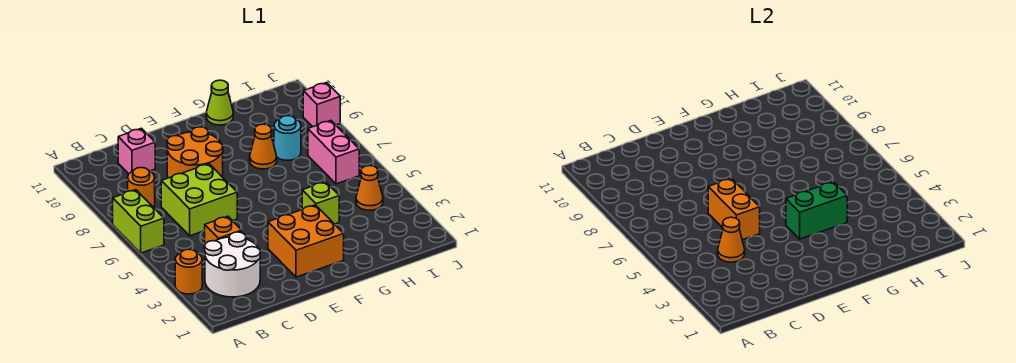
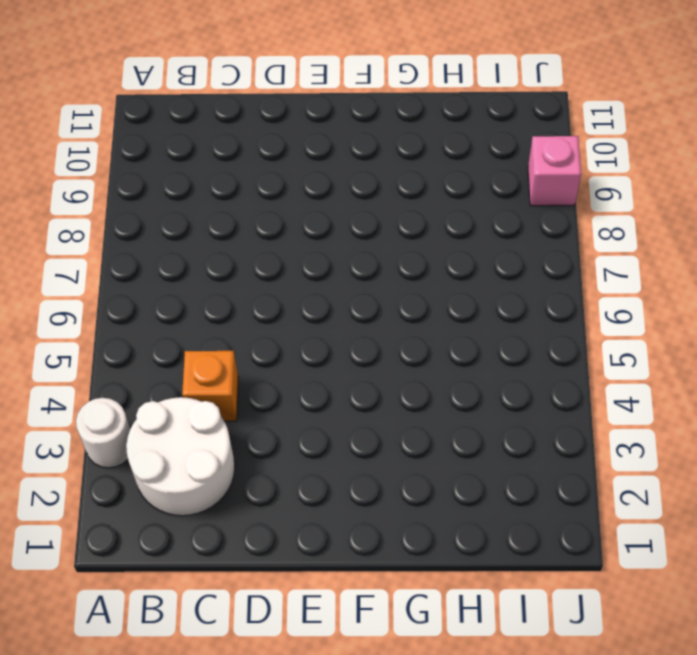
white round brick A3 level 1 -> orange round brick A3 level 1
none -> lime brick A6:A7 level 1
none -> orange round brick B8 level 1
none -> lime brick C6:D7 level 1

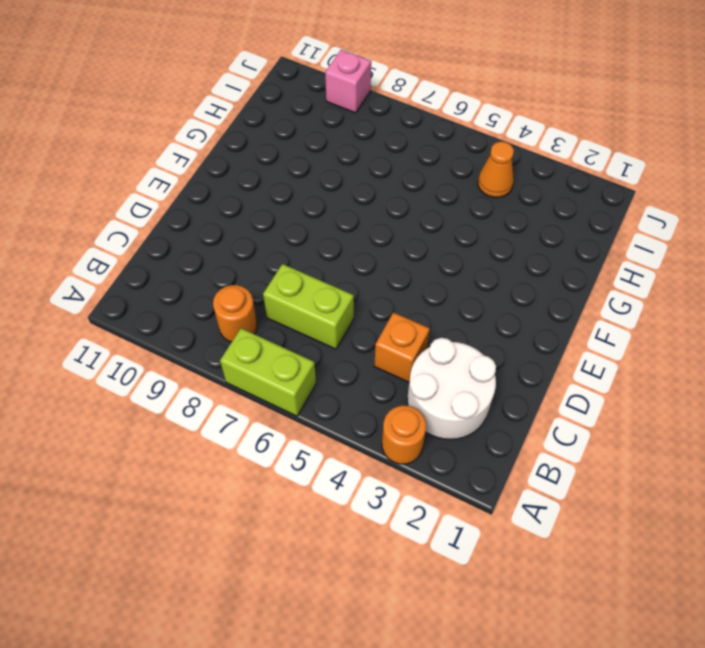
lime brick C6:C7 level 1 -> lime brick C6:D7 level 1
none -> pink brick C10 level 1
none -> orange round brick D8:E9 level 1
none -> orange brick E2:F3 level 1

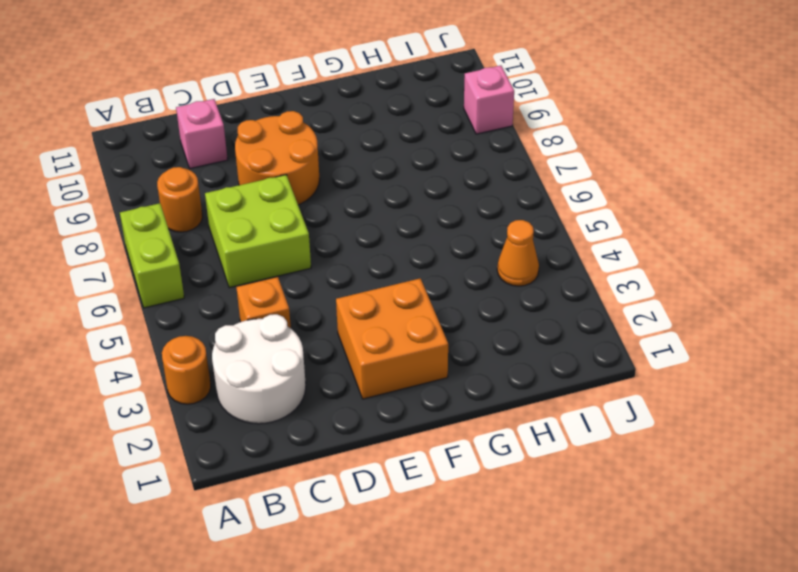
none -> lime brick G4 level 1
none -> orange cone G8 level 1
none -> lime cone G11 level 1

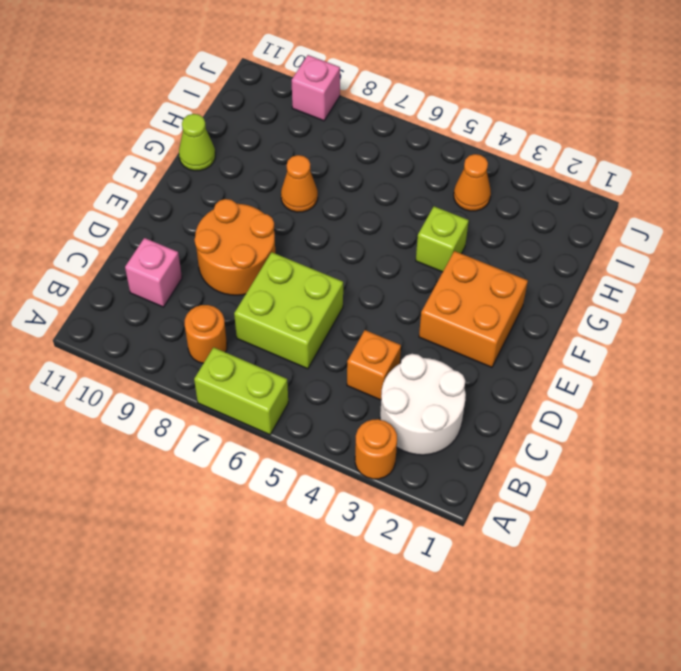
none -> cyan round brick H8 level 1
none -> pink brick I6:I7 level 1
none -> orange cone C4 level 2

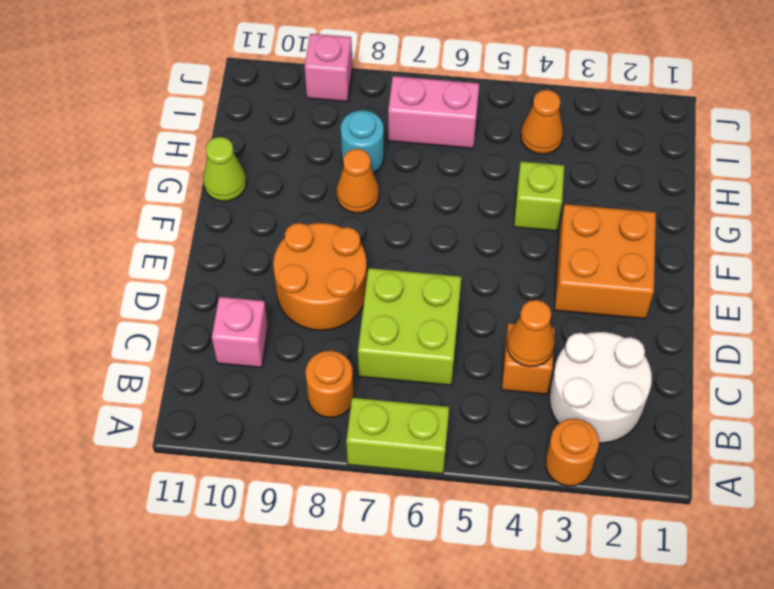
none -> orange brick D5:D6 level 2
none -> green brick F4:G4 level 2

